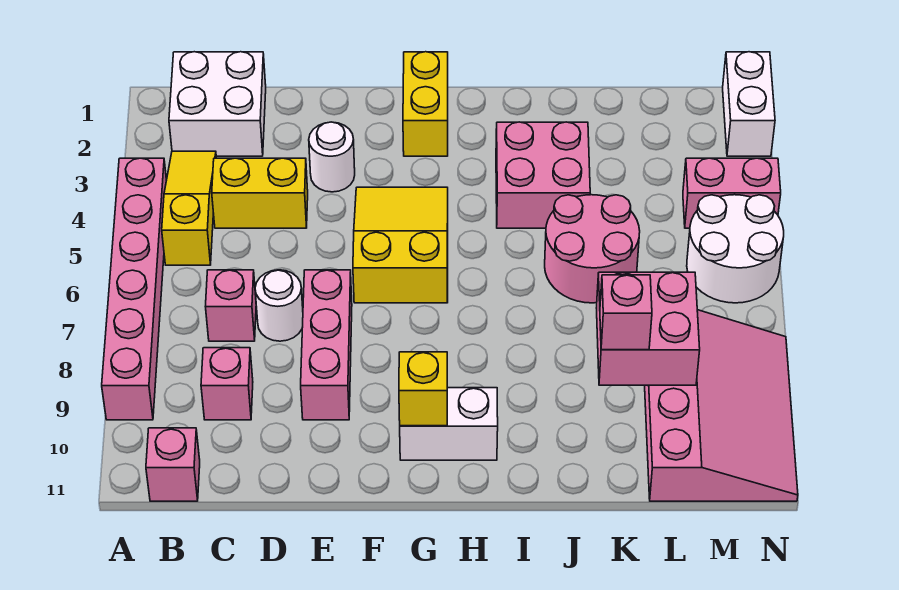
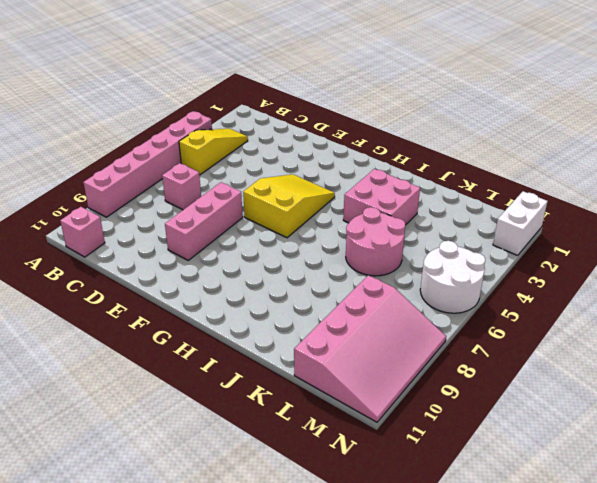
none -> white brick B1:C2 level 1
none -> yellow brick C4:D4 level 1
none -> pink brick C9 level 1

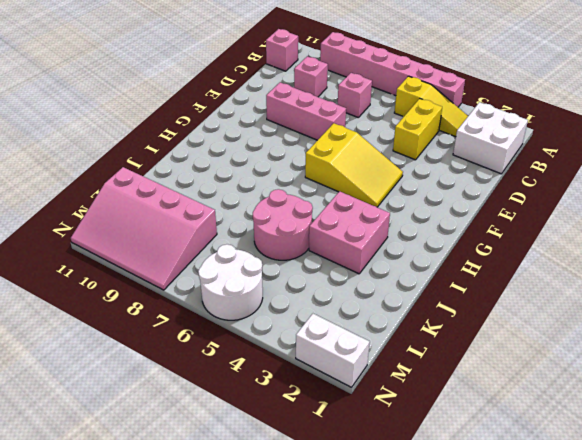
none -> white round brick D7 level 1
none -> white round brick E3 level 1
none -> yellow brick G1:G2 level 1

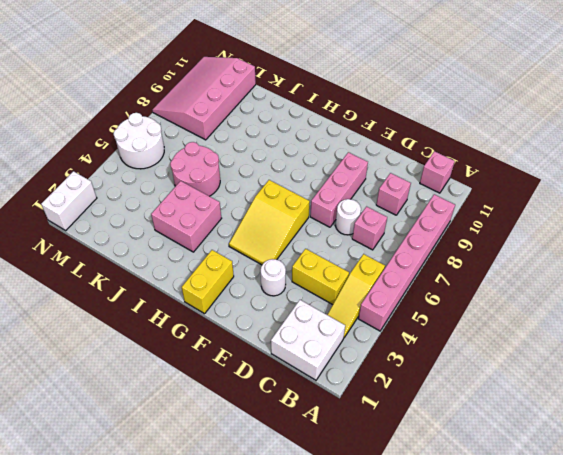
none -> white brick G10:H10 level 1
none -> pink brick M4:N4 level 1
none -> yellow brick G10 level 2

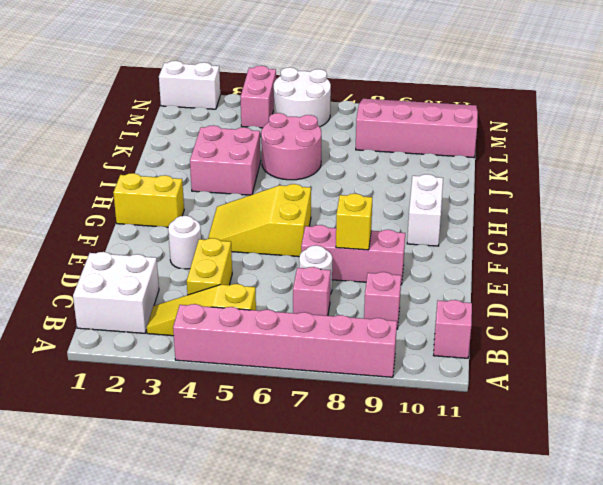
yellow brick E8 level 2 -> yellow brick G10 level 2
none -> pink brick K8:L9 level 2
none -> pink brick K9 level 3

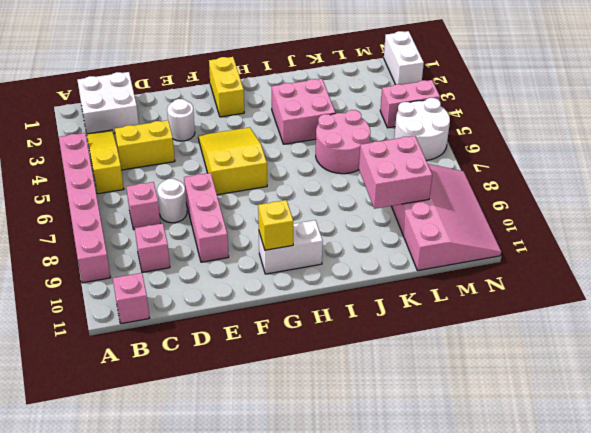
none -> pink brick K9 level 3

